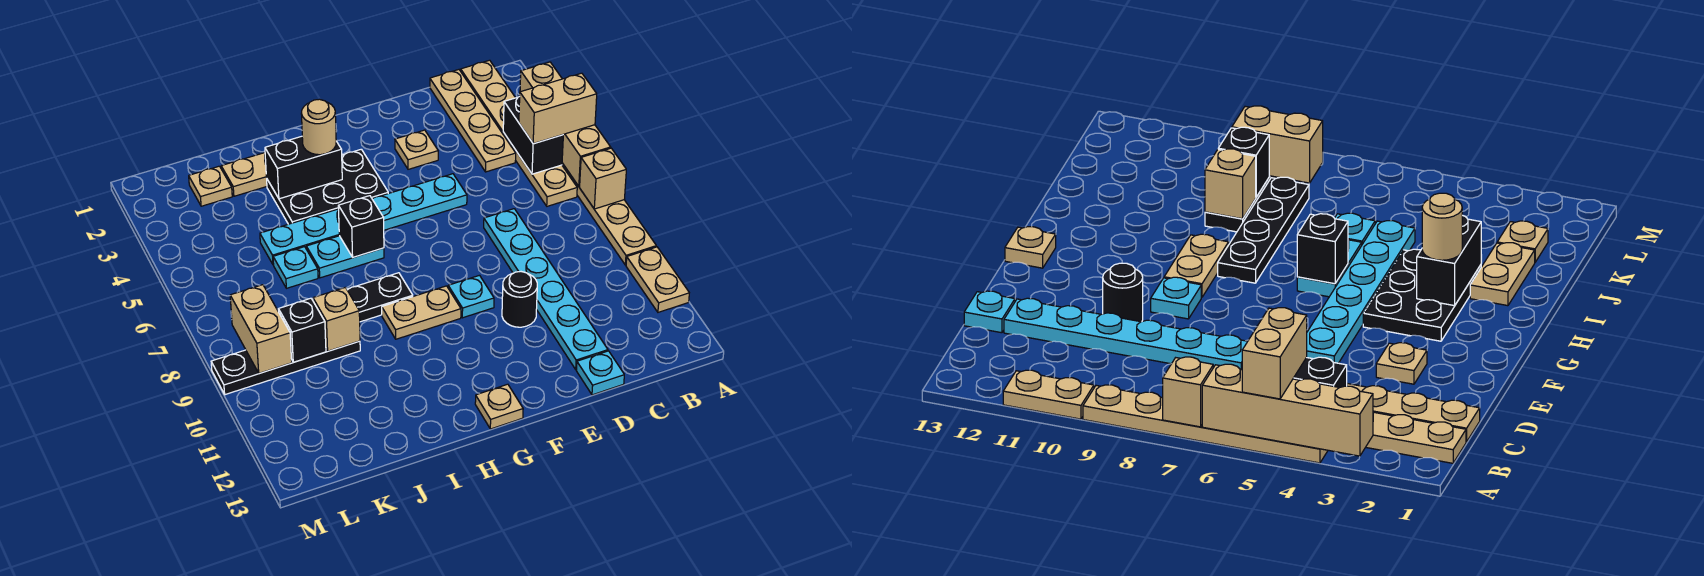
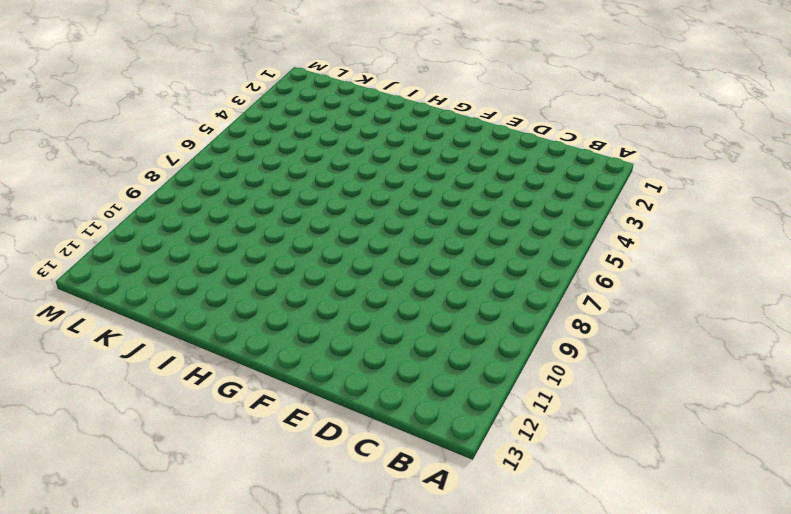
none -> tan plate A4:A9 level 1
none -> tan plate A10:A11 level 1
none -> tan plate B1:B6 level 1

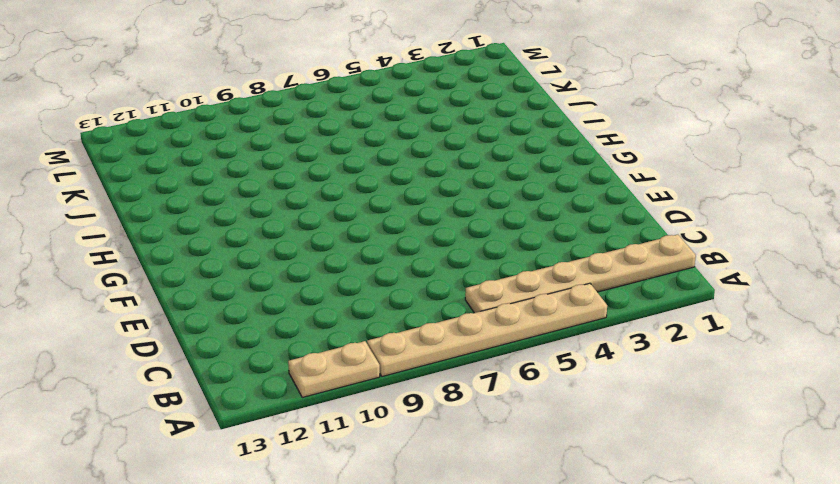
none -> tan plate C1:C4 level 1
none -> cyan plate D7:D12 level 1
none -> cyan plate D13 level 1

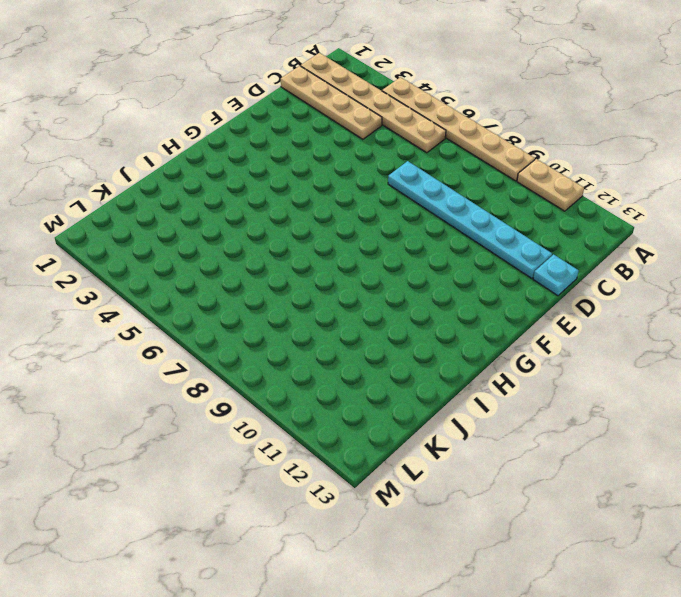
none -> tan plate E3 level 1
none -> cyan plate E5:J5 level 1
none -> black round brick E10 level 1

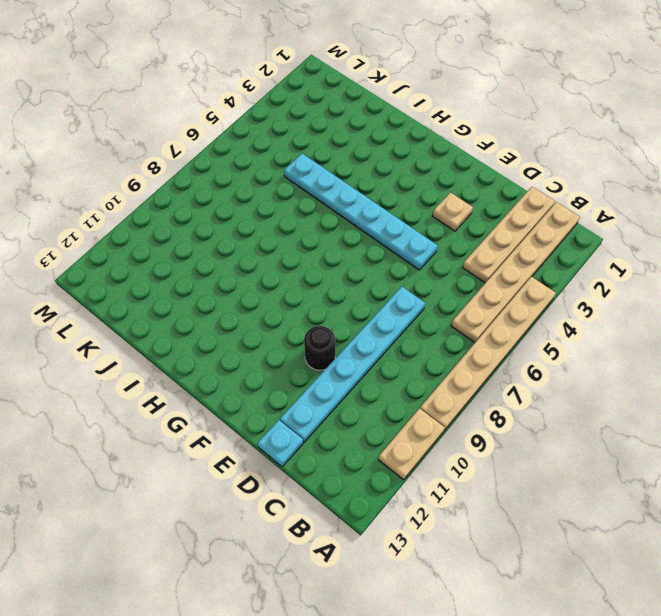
none -> cyan plate F9 level 1
none -> black plate G3:I4 level 1
none -> tan plate G9:H9 level 1

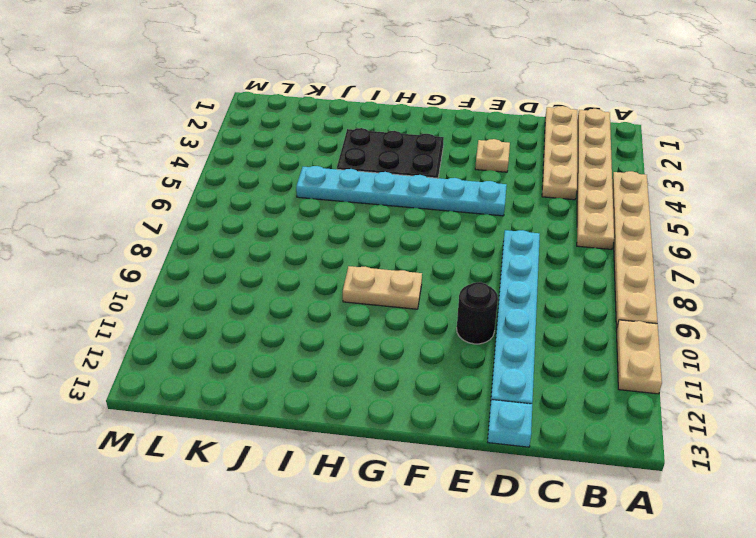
none -> cyan plate F9 level 1
none -> tan plate G13 level 1
none -> cyan plate H6:I6 level 1

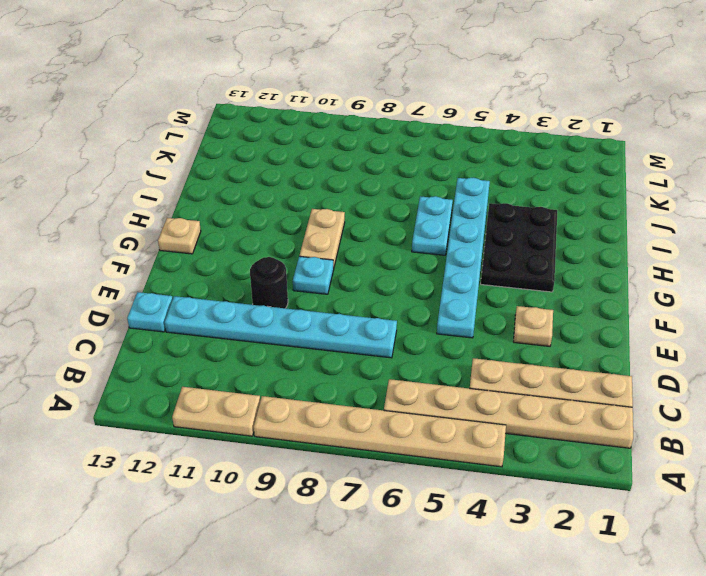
none -> black plate H8:K8 level 1
none -> tan plate I2:J2 level 1
none -> cyan plate J6 level 1

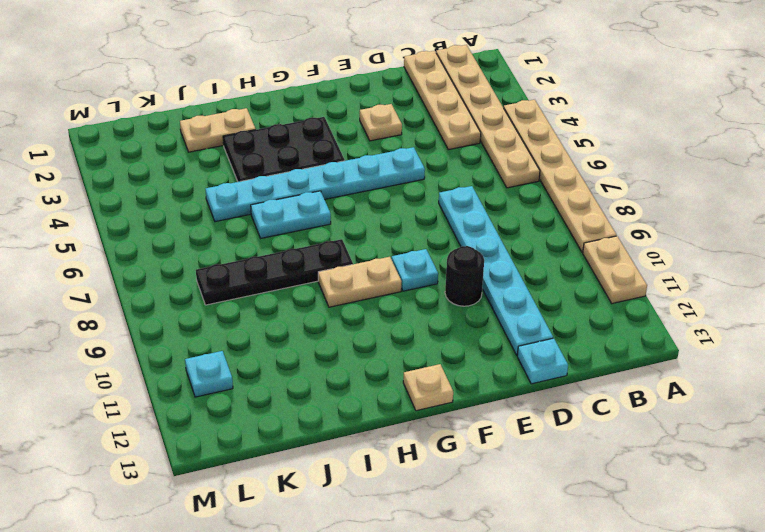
cyan plate L11 level 1 -> cyan plate J6 level 1
none -> black plate J9:M9 level 1
none -> tan plate K2 level 1
none -> tan brick A3:A6 level 2

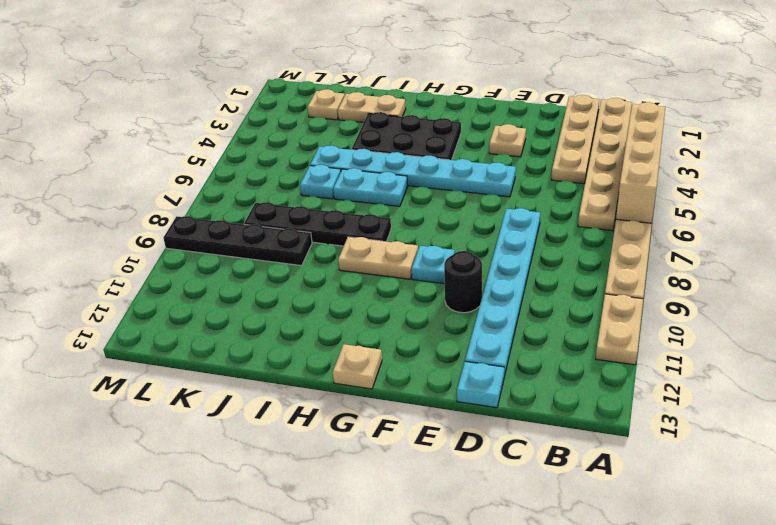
none -> tan brick A7 level 2
none -> black brick B4:B5 level 2
none -> black brick H3:I3 level 2

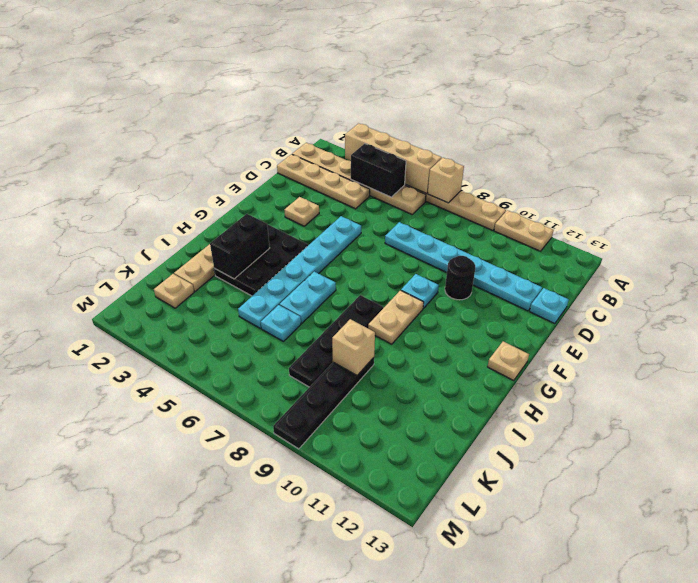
none -> black brick H6 level 2
none -> black brick K9 level 2
none -> tan brick L8:L9 level 2

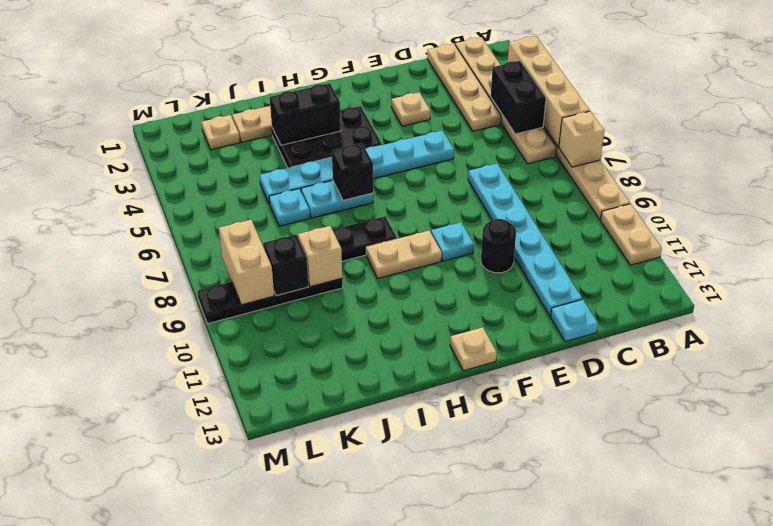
none -> tan brick A5:B5 level 3
none -> tan round brick H3 level 3

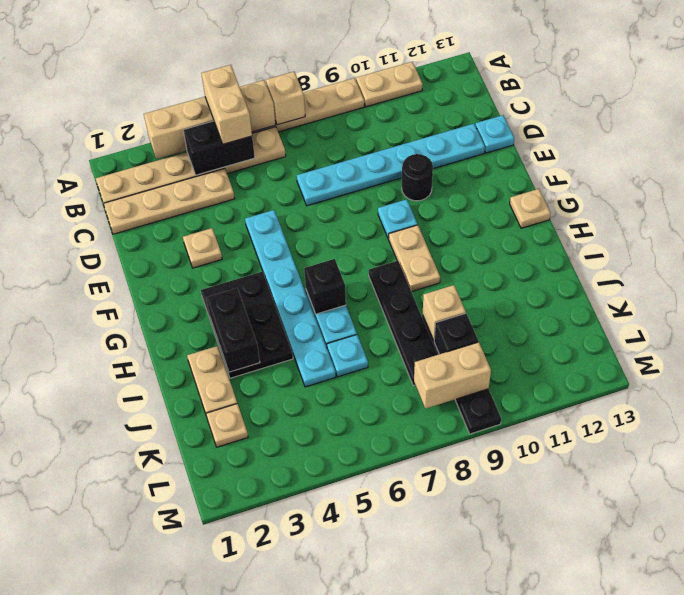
none -> tan round brick H3 level 3

